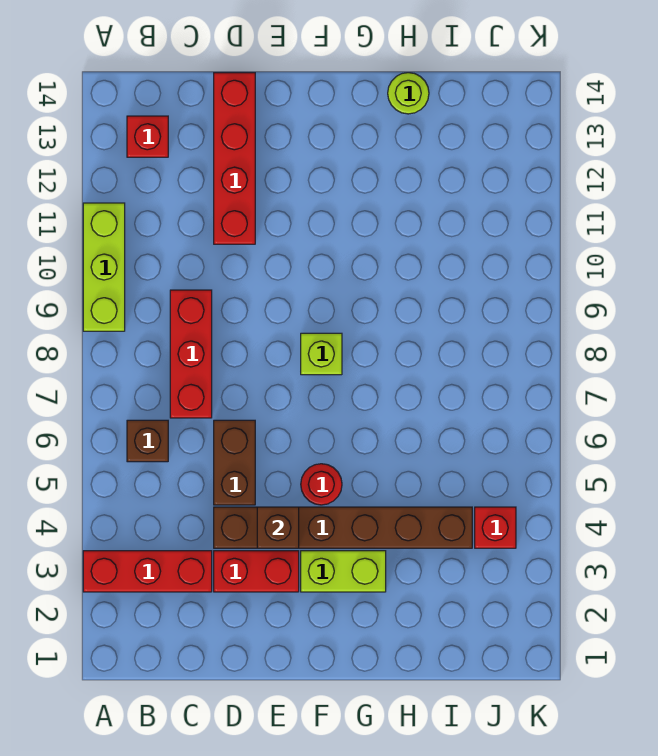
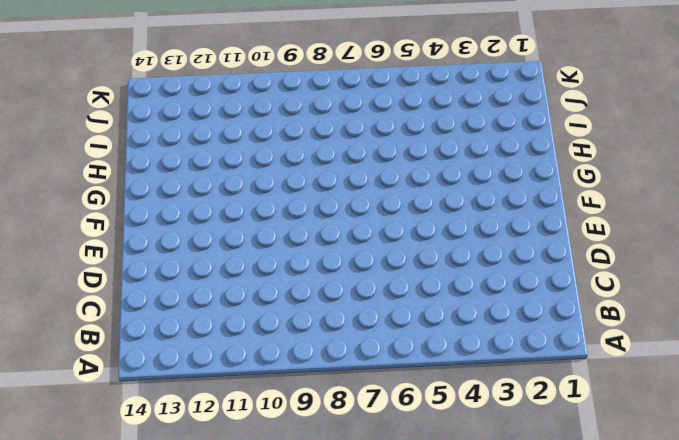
none -> red brick A3:C3 level 1
none -> lime brick A9:A11 level 1
none -> brown brick B6 level 1

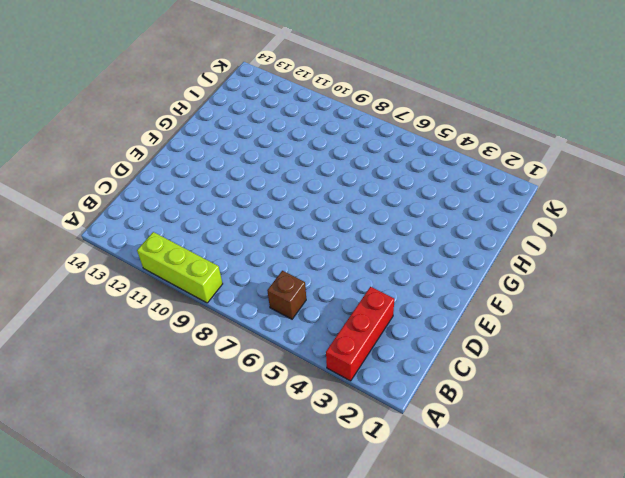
none -> red brick B13 level 1
none -> red brick C7:C9 level 1
none -> red brick D3:E3 level 1

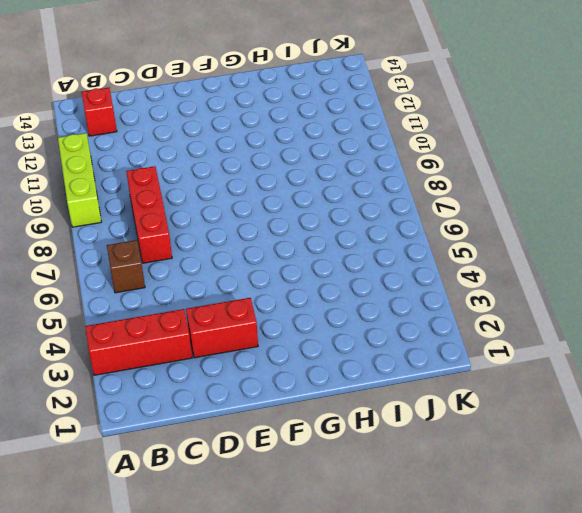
none -> brown brick D4:I4 level 1
none -> brown brick D5:D6 level 1
none -> red brick D11:D14 level 1

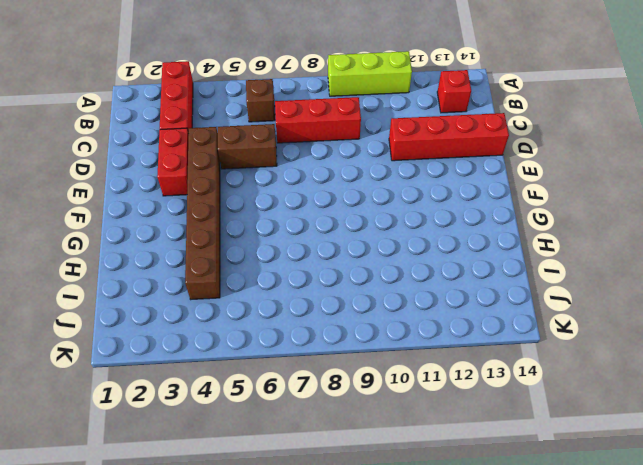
none -> lime brick F3:G3 level 1
none -> red round brick F5 level 1
none -> lime brick F8 level 1

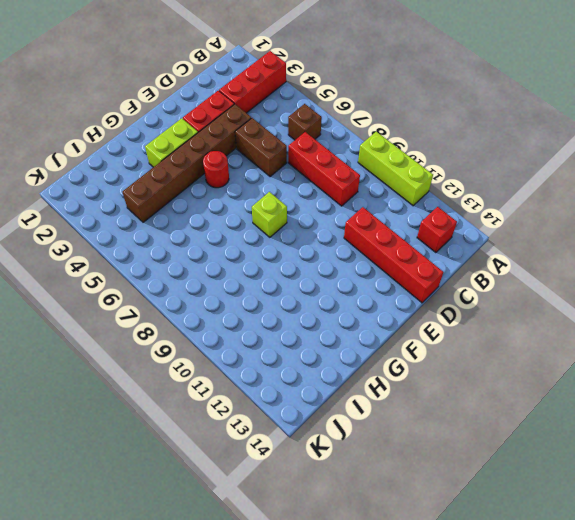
none -> lime round brick H14 level 1
none -> red brick J4 level 1
none -> brown brick E4 level 2

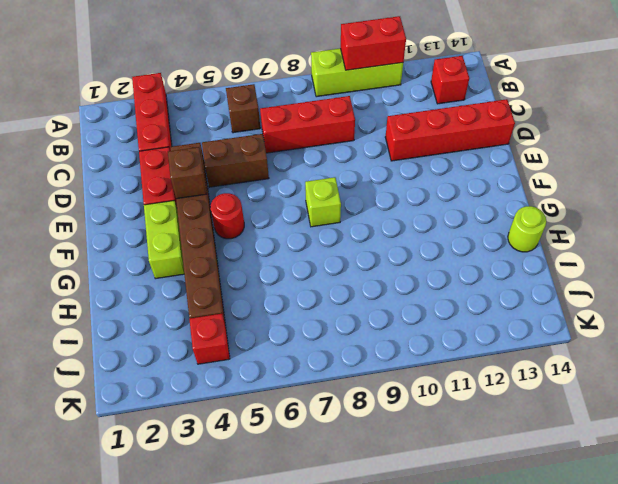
red brick A10:A11 level 2 -> none

